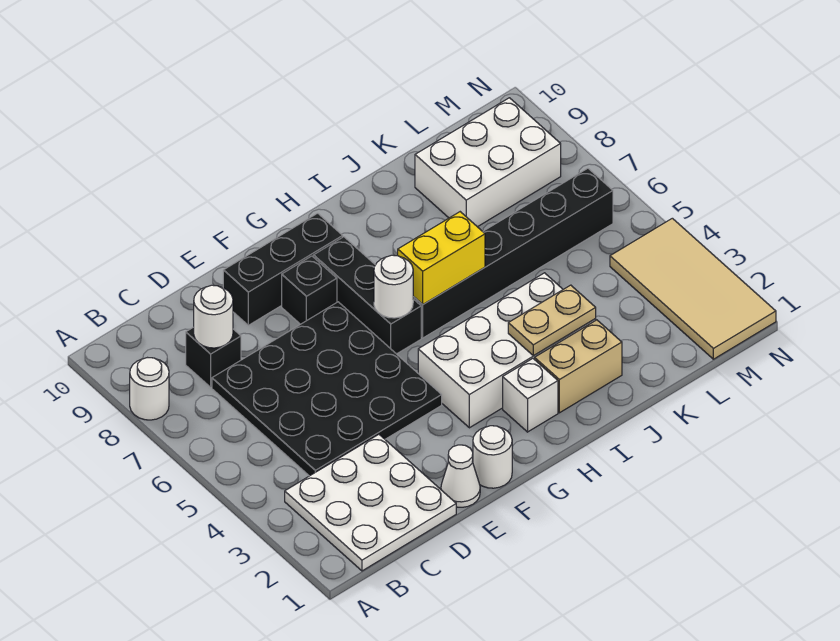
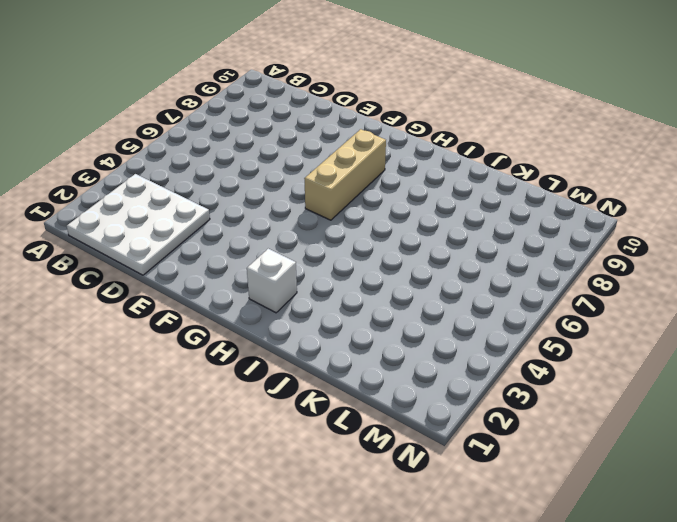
tan brick G6:G8 level 1 -> black brick G6:G8 level 1
none -> white round brick A8 level 1
none -> black plate C4:F7 level 1
none -> black brick C8 level 1

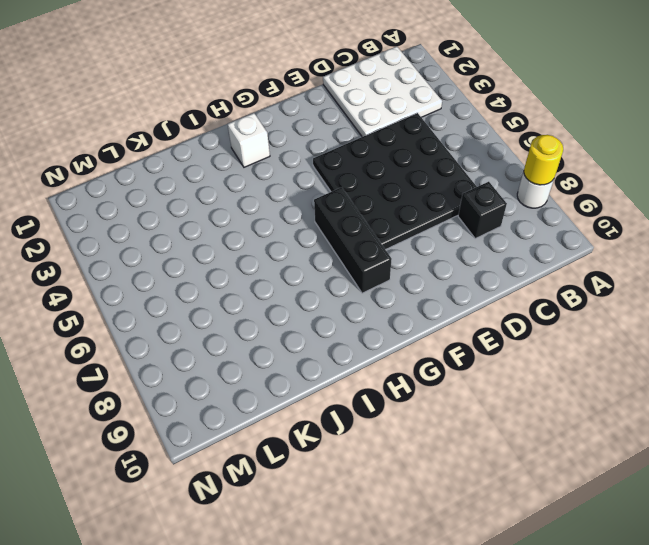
yellow round brick A8 level 2 -> none
none -> white cone E1 level 1
none -> black brick E9:G9 level 1
none -> white round brick F1 level 1

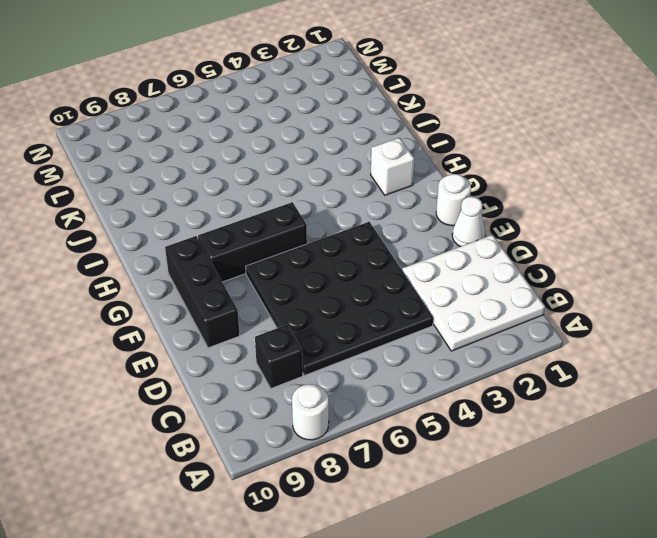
none -> black brick F8 level 1
none -> white brick G3:J4 level 1
none -> black brick H6:M6 level 1

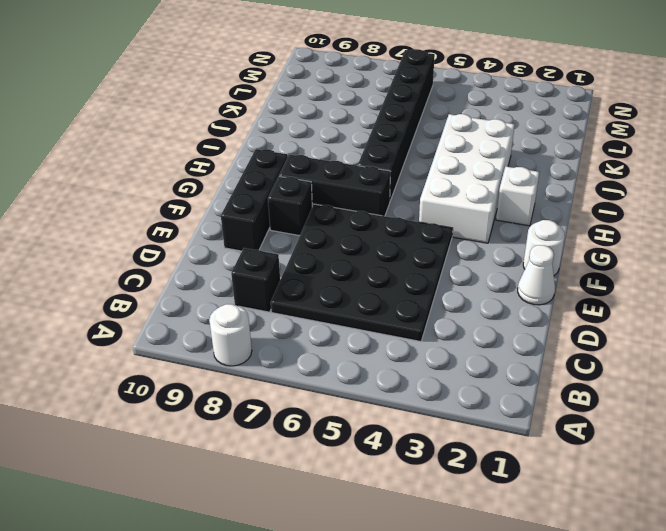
none -> white plate B1:D3 level 1
none -> tan brick I2:J2 level 1
none -> white brick K8:M9 level 1

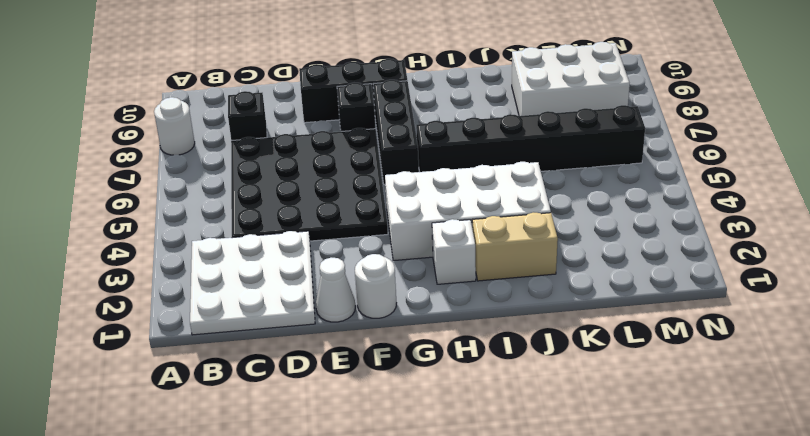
none -> tan tile M1:N4 level 1
none -> white round brick C8 level 2
none -> white round brick G6 level 2

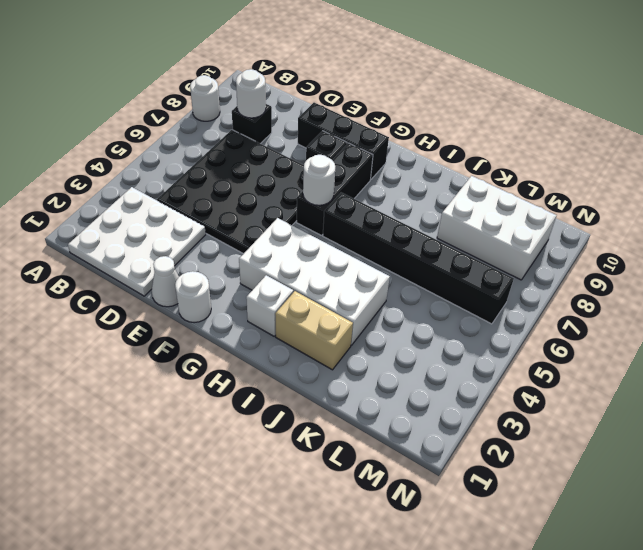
none -> tan tile M1:N4 level 1
none -> yellow brick H6:I6 level 2
none -> tan plate I3:J3 level 2

